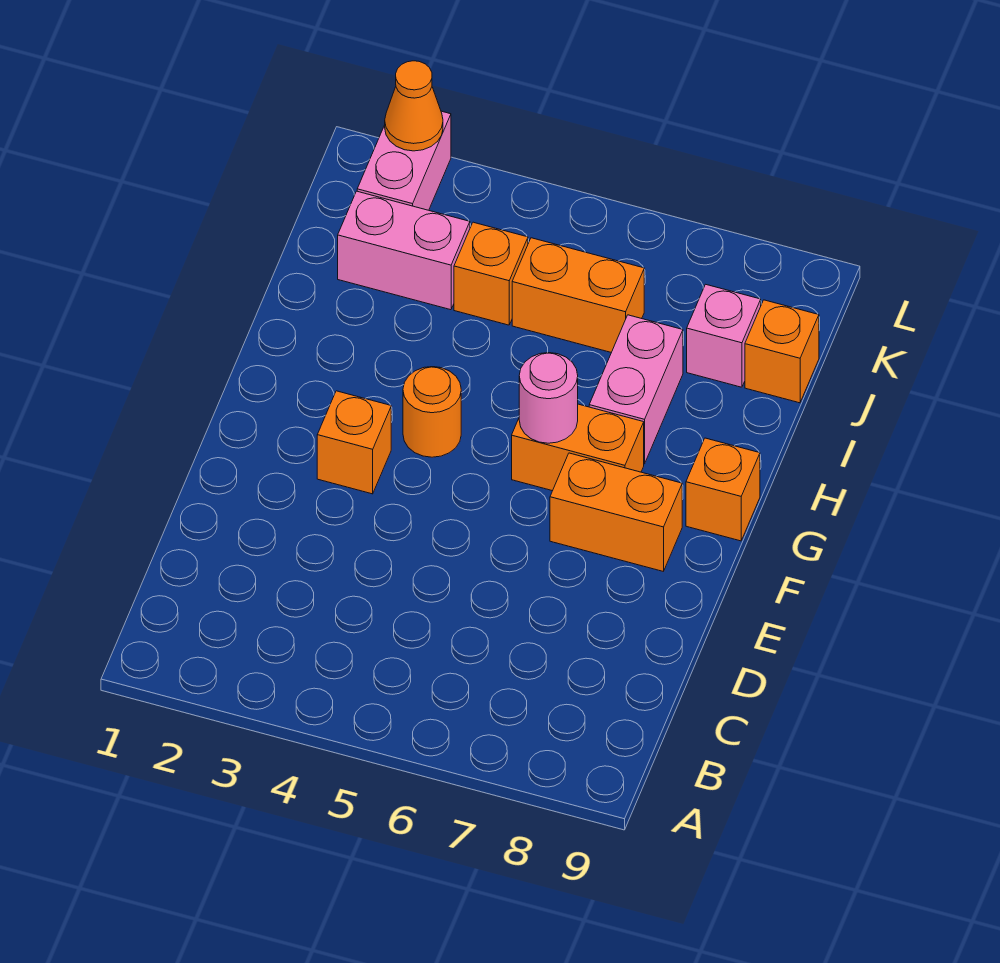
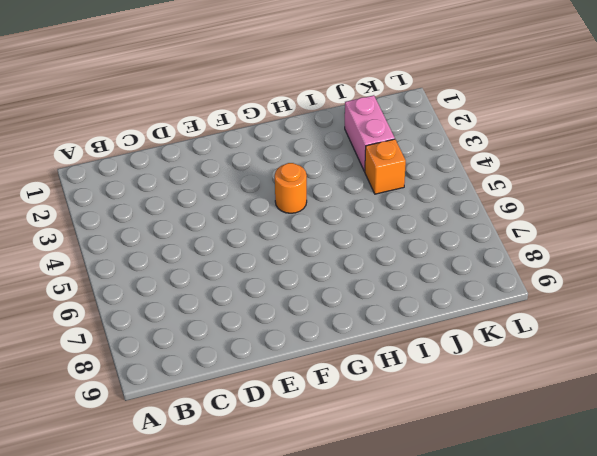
none -> orange brick F3 level 1
none -> orange brick F7:F8 level 1
none -> orange brick G6:G7 level 1

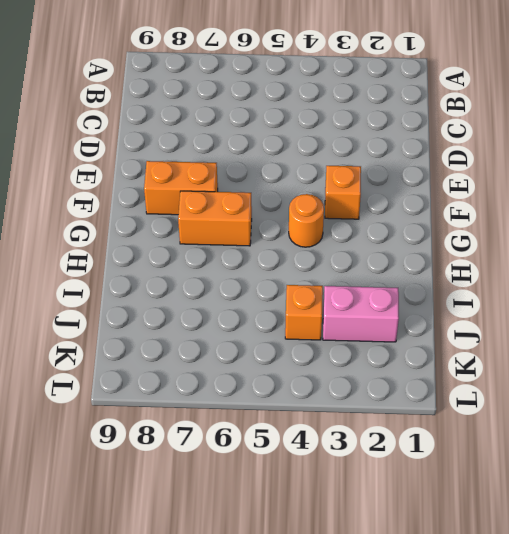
none -> orange brick G9 level 1
none -> pink brick H7:I7 level 1
none -> orange brick J5:J6 level 1

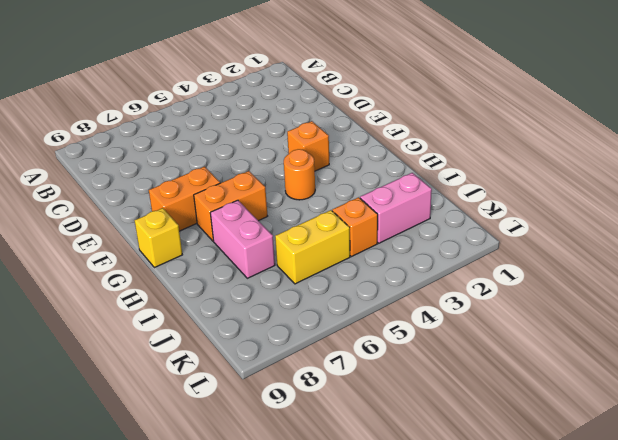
yellow brick G9 level 1 -> orange brick G9 level 1
yellow brick J5:J6 level 1 -> orange brick J5:J6 level 1
none -> pink brick J8 level 1
none -> orange brick J9 level 1
none -> pink brick K2:L2 level 1

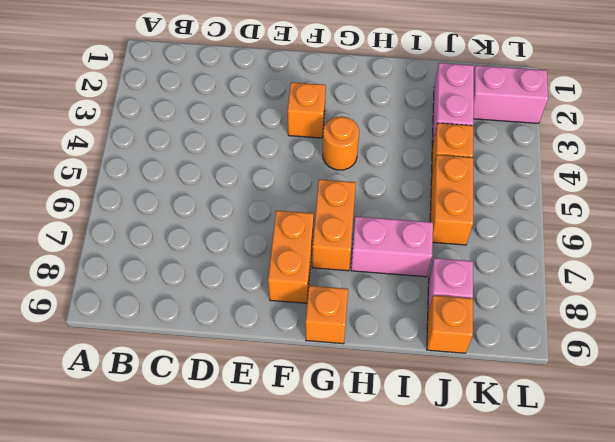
none -> pink round brick G6 level 2
none -> orange cone L2 level 2

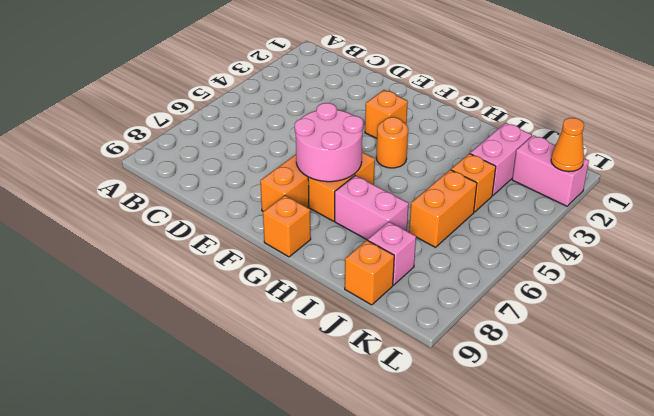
pink round brick F6:G7 level 2 -> pink round brick G6 level 2

